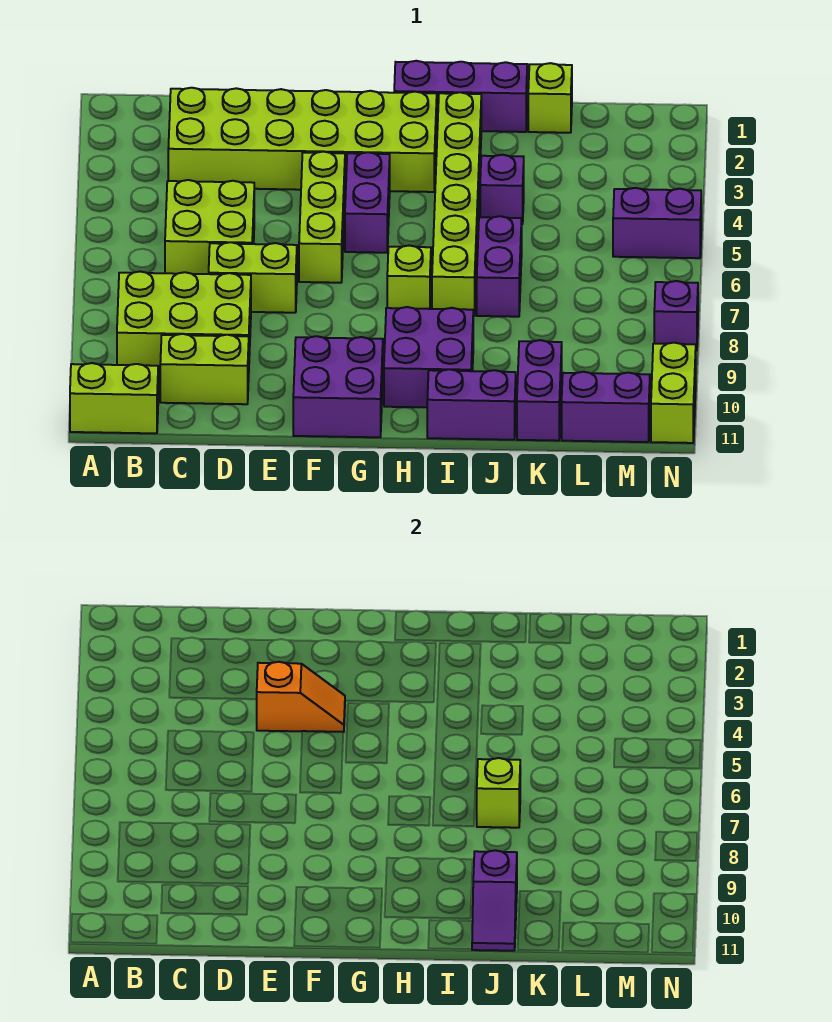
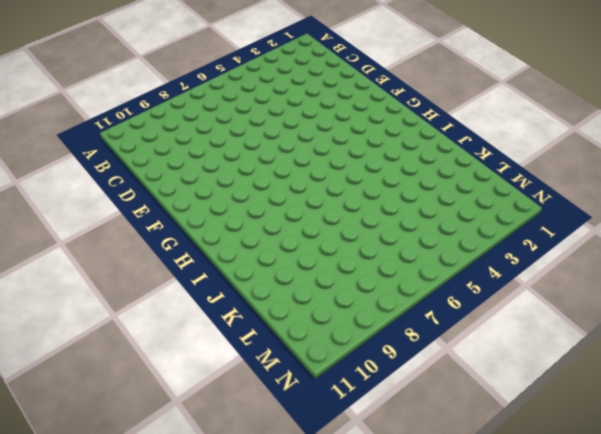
none -> lime brick A11:B11 level 1
none -> lime brick B8:D9 level 1
none -> lime brick C2:H3 level 1

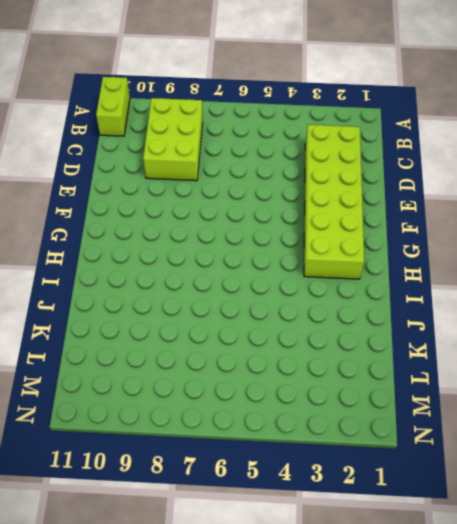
none -> lime brick C5:D6 level 1
none -> lime brick C10:D10 level 1
none -> lime brick D7:E7 level 1

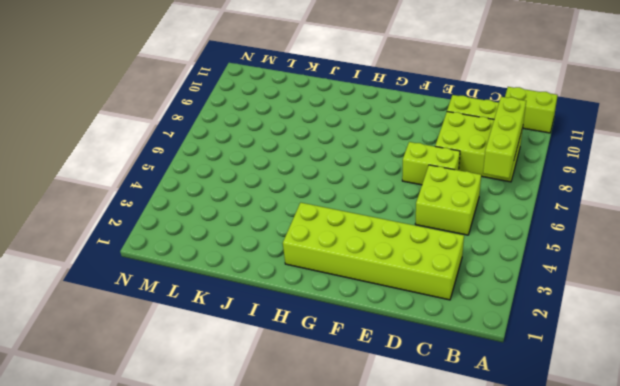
lime brick B7:B9 level 2 -> lime brick F4:F6 level 1
none -> purple brick F10:G11 level 1
none -> purple brick G4:G5 level 1
none -> purple brick H1:J1 level 1

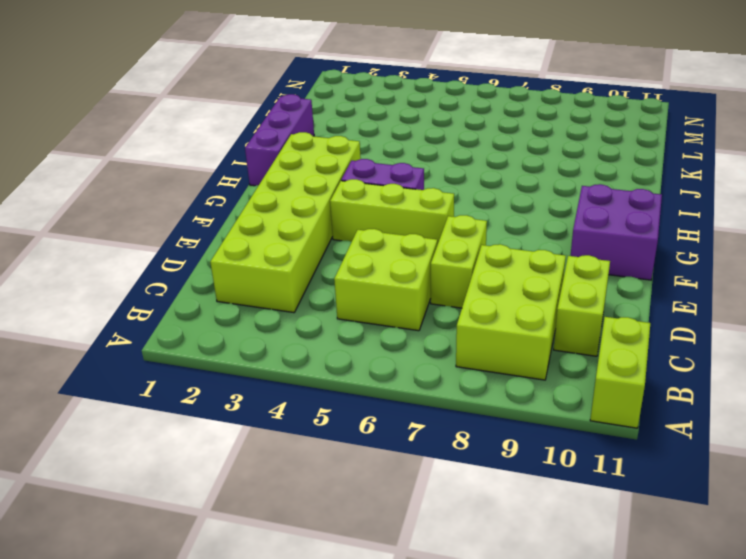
none -> lime brick H7 level 1
none -> purple brick H9:I10 level 1
none -> lime brick I2:I7 level 1

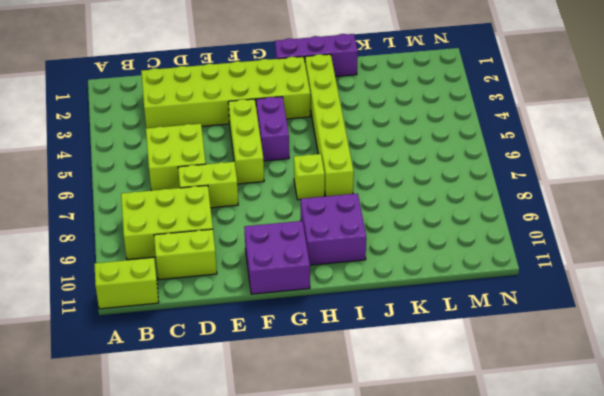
none -> purple brick I11:J11 level 1
none -> purple brick J4 level 1
none -> purple brick J6:J7 level 1

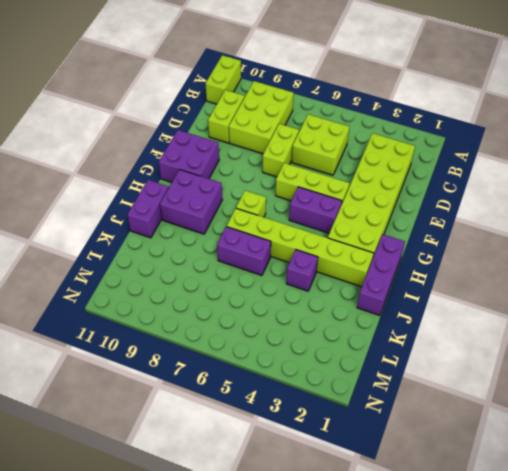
none -> lime brick K1 level 1
none -> purple brick K10:K11 level 1
none -> purple brick L11:M11 level 1

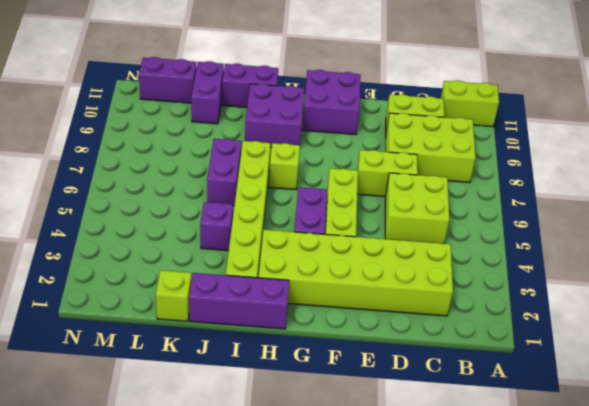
none -> purple brick M5:N5 level 1
none -> purple brick N8 level 1
none -> lime brick N10:N11 level 1

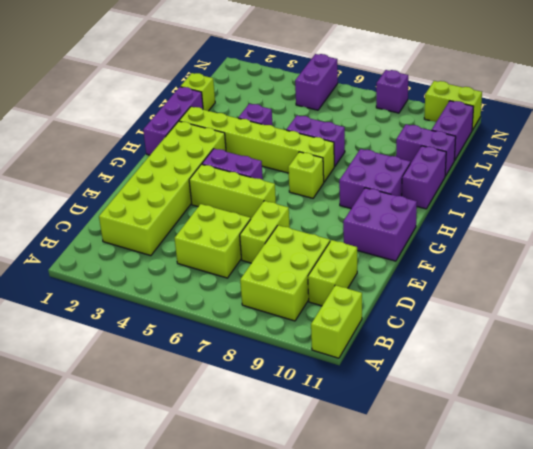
none -> orange slope E4:F4 level 2 top E
none -> lime brick J7 level 2
none -> purple slope J10:J11 level 2 top 10

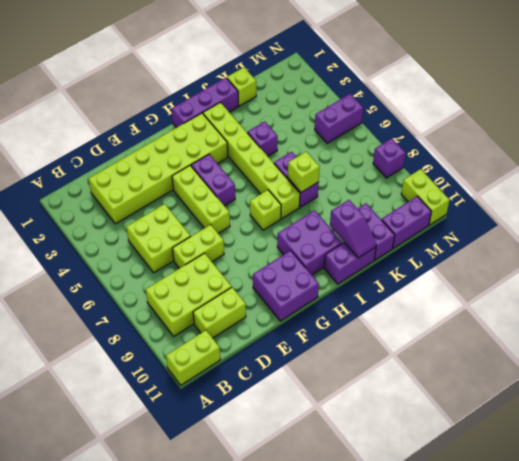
none -> orange slope E4:F4 level 2 top E

